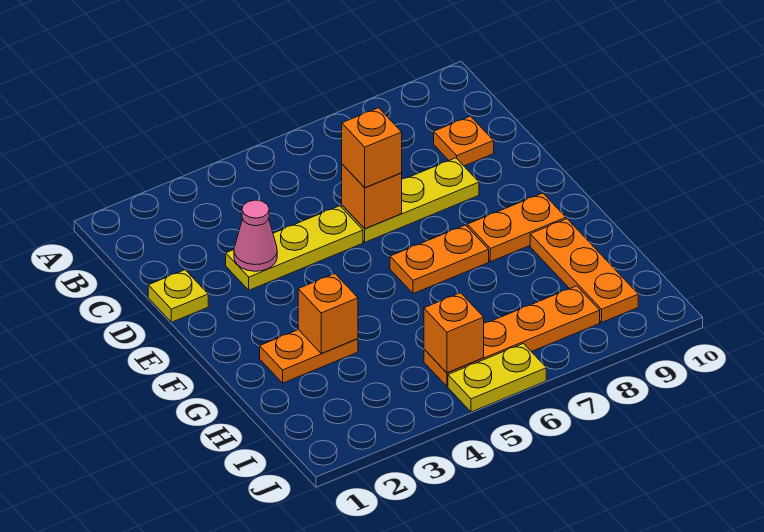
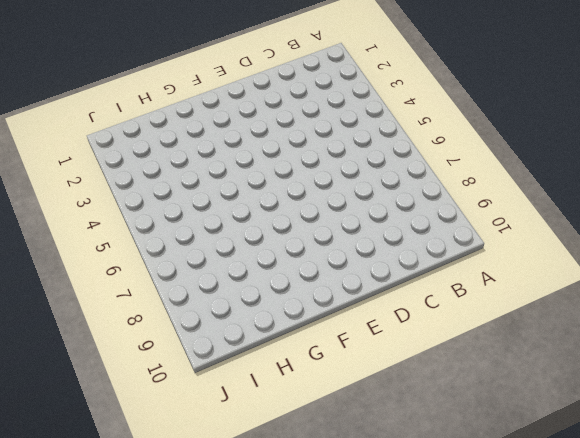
none -> orange plate C9 level 1
none -> yellow plate D1 level 1
none -> yellow plate D3:D5 level 1

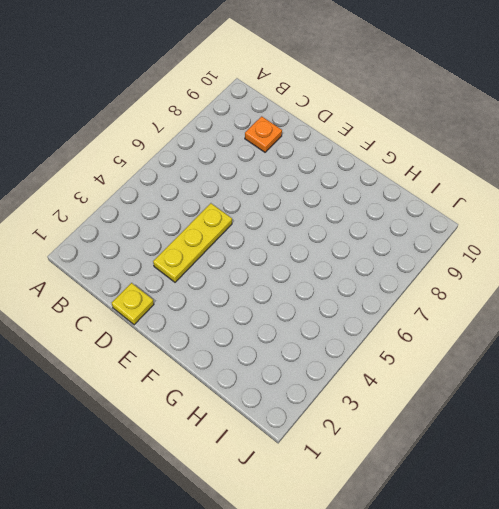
none -> yellow plate D6:D8 level 1
none -> orange plate F6:F7 level 1
none -> orange plate F8:F9 level 1

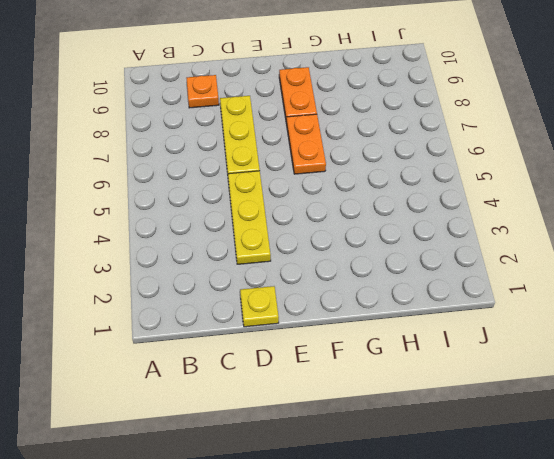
none -> orange plate G2:G3 level 1
none -> orange plate G9:I9 level 1
none -> orange plate I5:I8 level 1

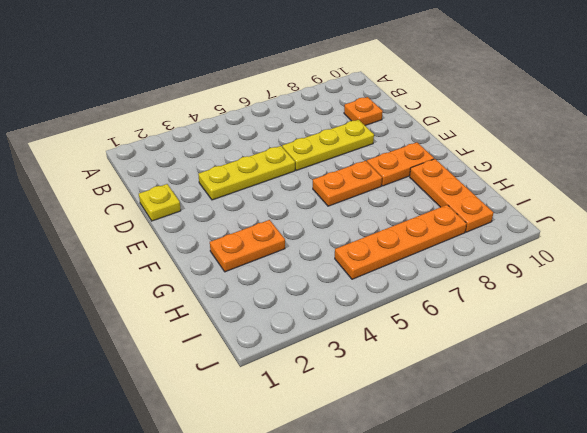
none -> yellow plate J5:J6 level 1
none -> pink cone D3 level 2
none -> orange brick D6 level 2

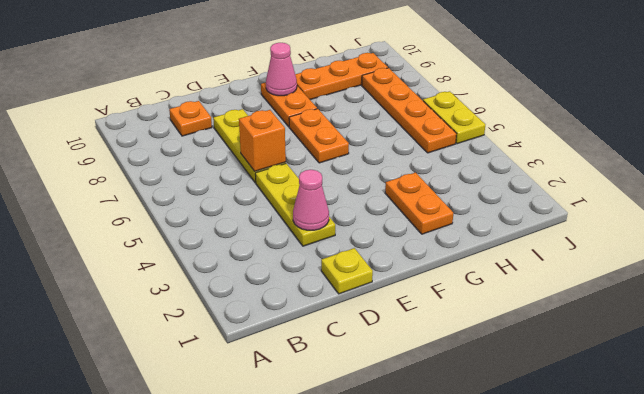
pink cone F9 level 2 -> none
none -> orange brick G3 level 2
none -> orange brick I5 level 2
none -> orange brick D6 level 3

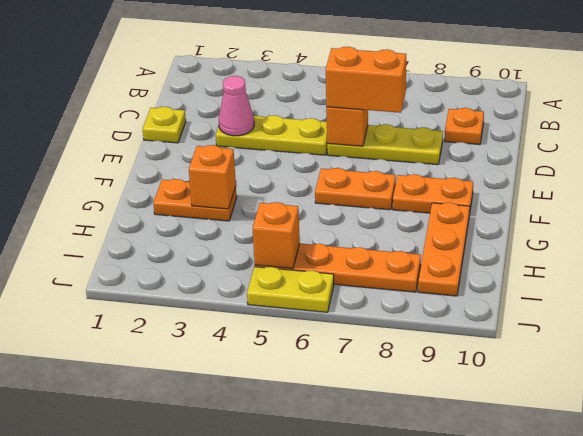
orange brick D6:D7 level 3 -> orange brick D6 level 3

